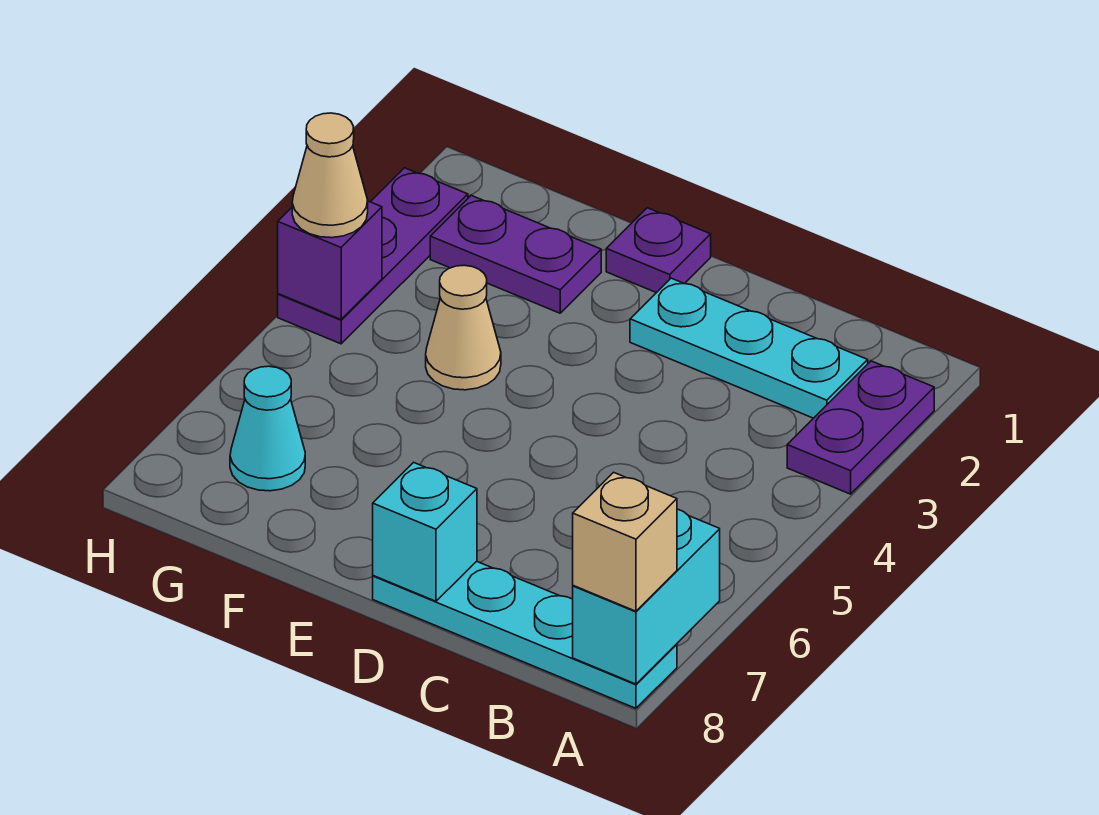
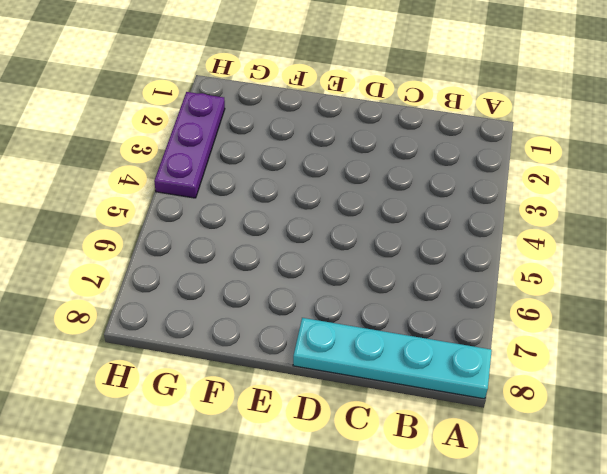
none -> purple plate A2:A3 level 1
none -> cyan plate B2:D2 level 1
none -> purple plate E1 level 1

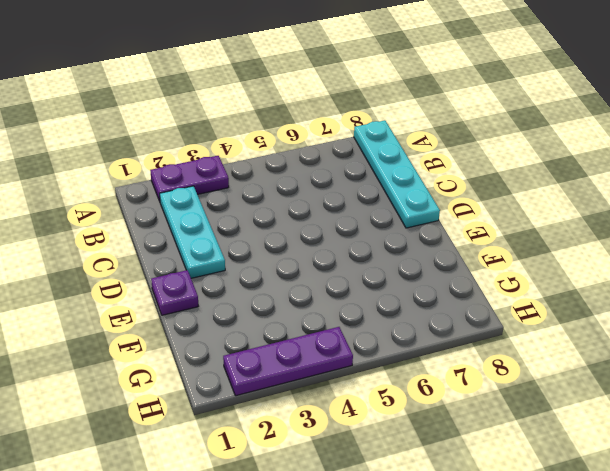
none -> purple plate F2:G2 level 1
none -> tan cone F4 level 1
none -> cyan cone G7 level 1

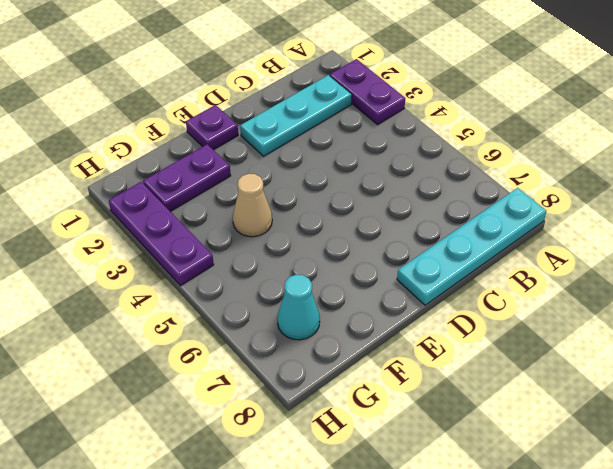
none -> cyan brick A7:A8 level 2
none -> cyan brick D8 level 2
none -> purple brick H4 level 2

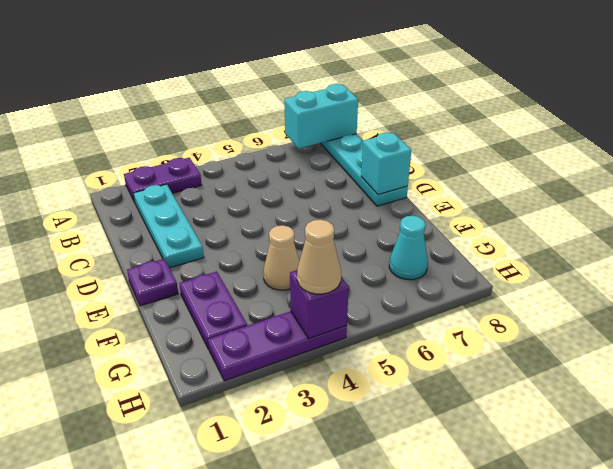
none -> tan brick A8 level 3

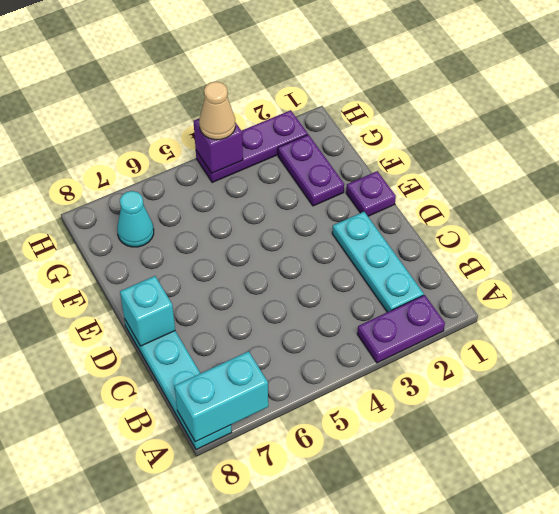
none -> tan cone F4 level 1
none -> tan brick A8 level 3

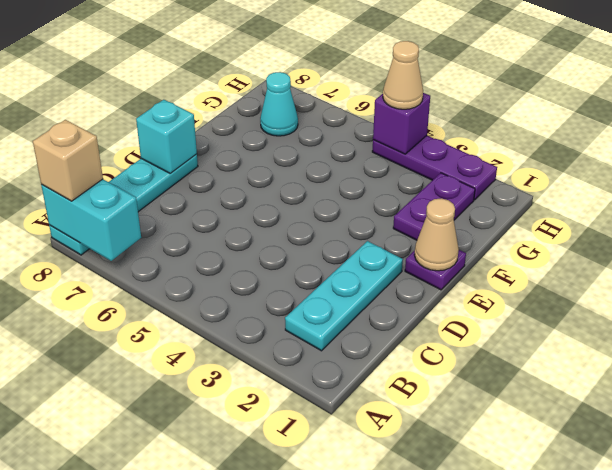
tan cone E1 level 2 -> tan cone F4 level 1
none -> purple plate A2:A3 level 1

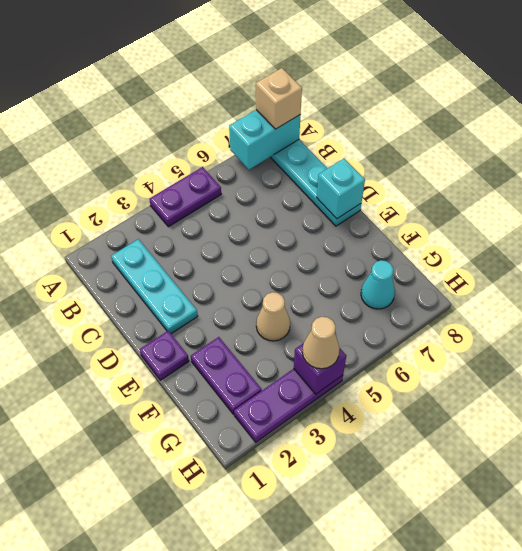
purple plate A4:A5 level 1 -> purple plate A2:A3 level 1

